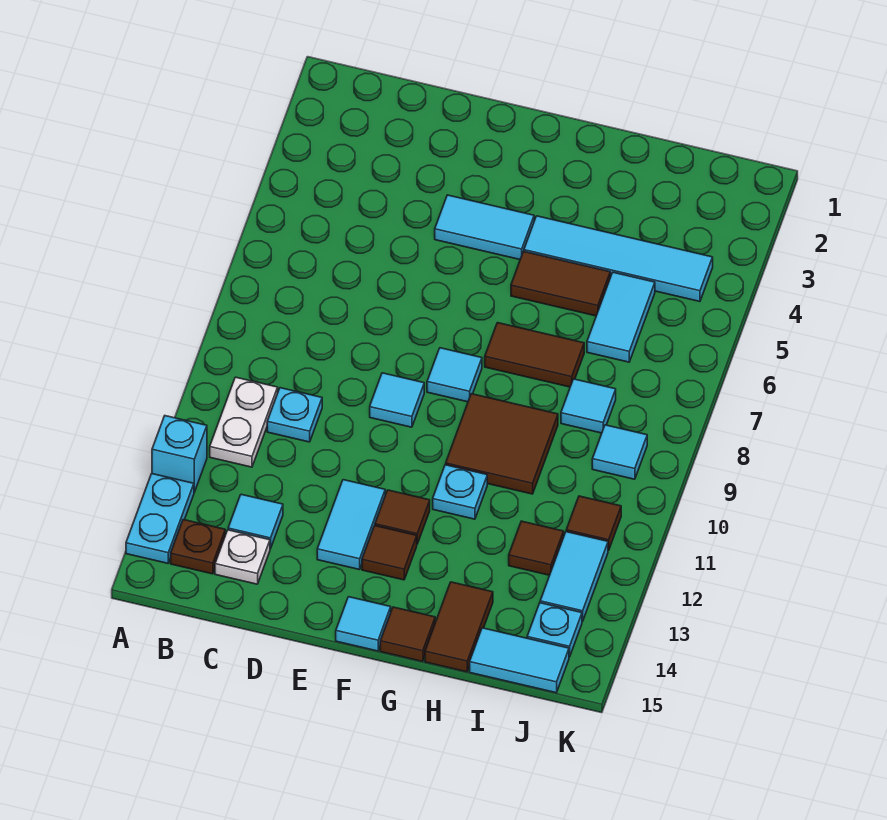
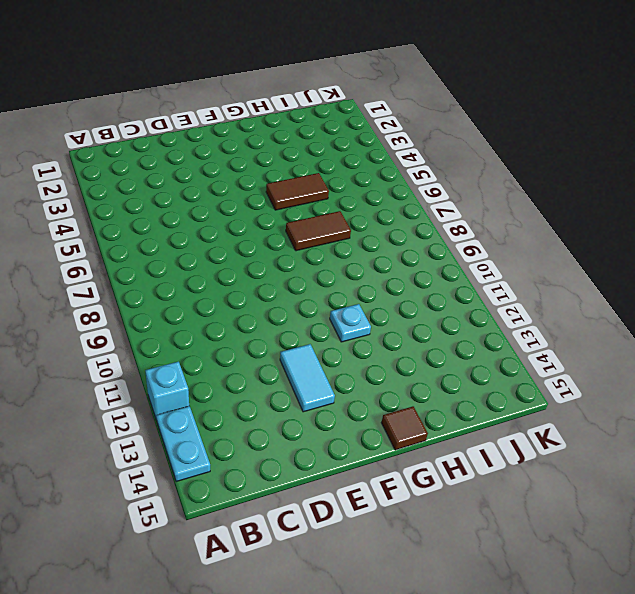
none -> white plate B10:B11 level 1
none -> brown plate B14 level 1
none -> cyan plate C10 level 1

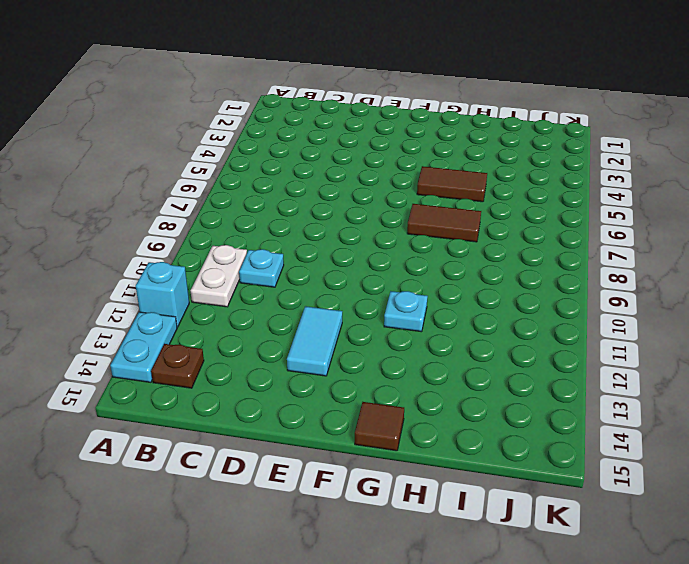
none -> cyan tile C13 level 1
none -> white plate C14 level 1
none -> cyan tile E4:F4 level 1

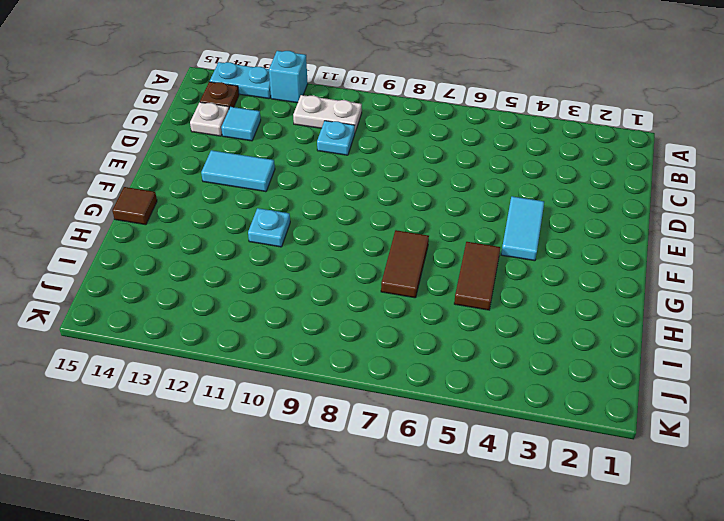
none -> cyan tile E9 level 1
none -> cyan tile F8 level 1
none -> brown tile F12 level 1

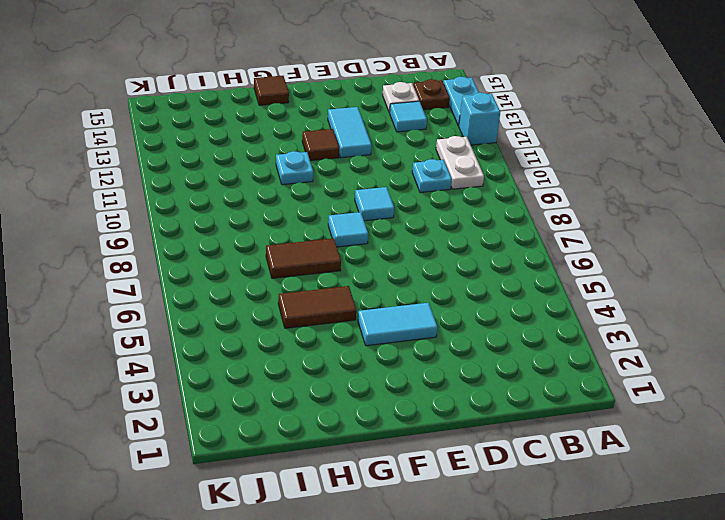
none -> brown tile F13 level 1
none -> cyan tile F15 level 1
none -> cyan tile G4:J4 level 1

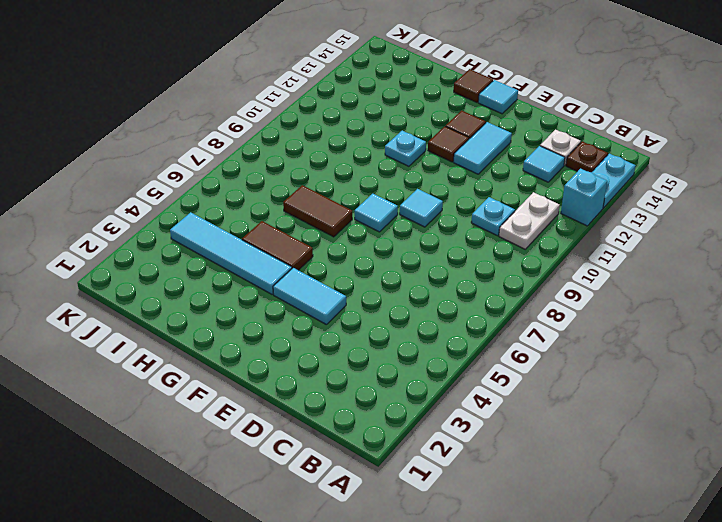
none -> brown tile G9:H10 level 1
none -> brown tile H14:H15 level 1
none -> cyan tile I5:I6 level 1

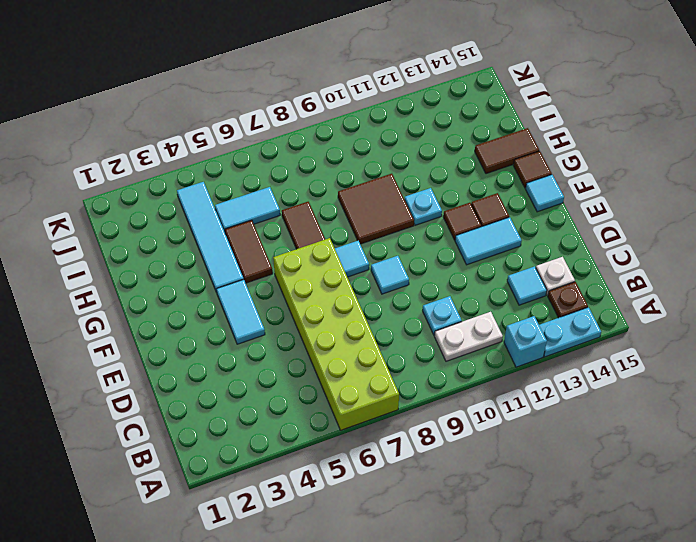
lime brick A6:F7 level 1 -> none
none -> cyan tile I8 level 1
none -> brown tile I12 level 1
none -> cyan tile I15:J15 level 1

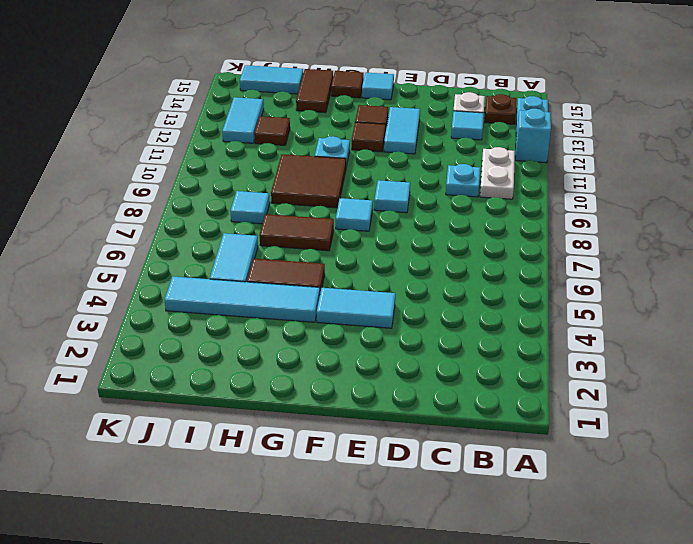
none -> cyan tile J9 level 1
none -> brown tile J11 level 1
none -> cyan plate J14 level 1

